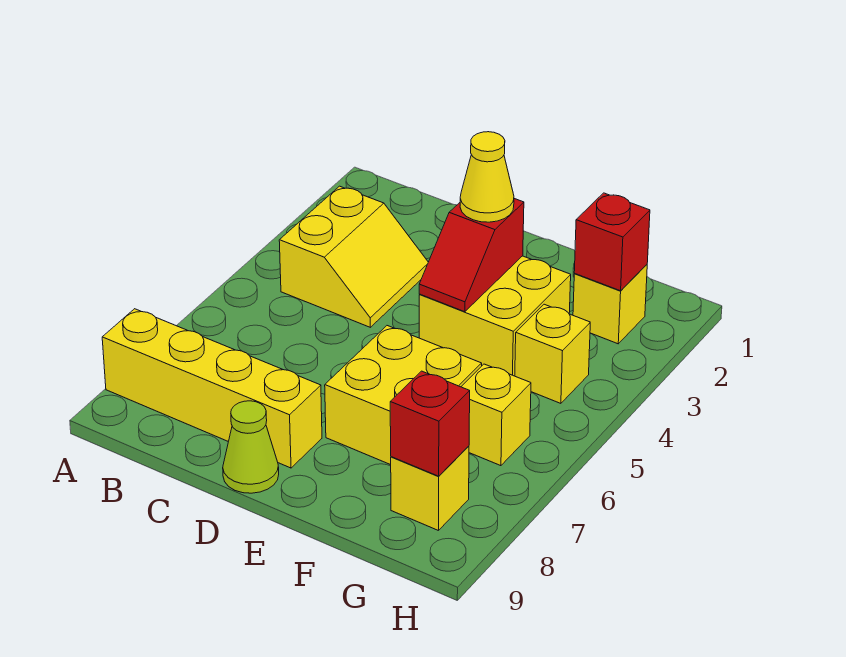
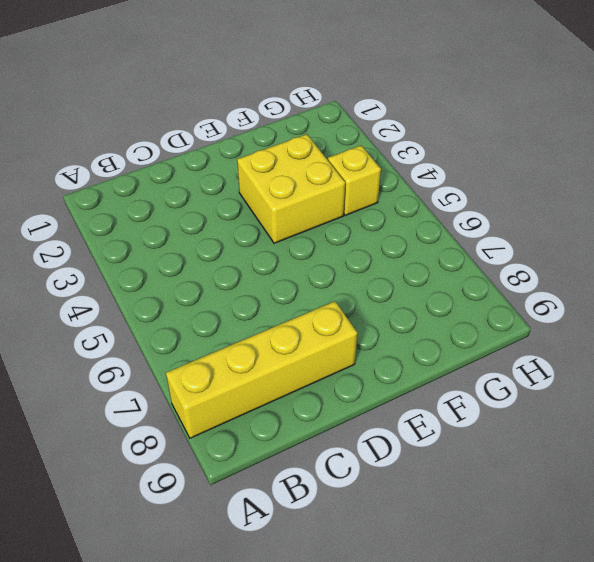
none -> yellow slope B3:C4 level 1 top B
none -> lime cone D9 level 1
none -> yellow brick E6:F7 level 1

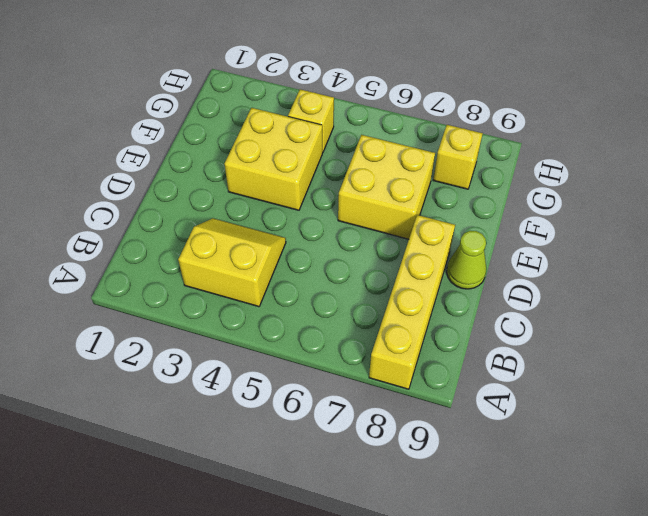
none -> yellow brick G2 level 1
none -> yellow brick G6 level 1
none -> red slope E3:E4 level 2 top 3

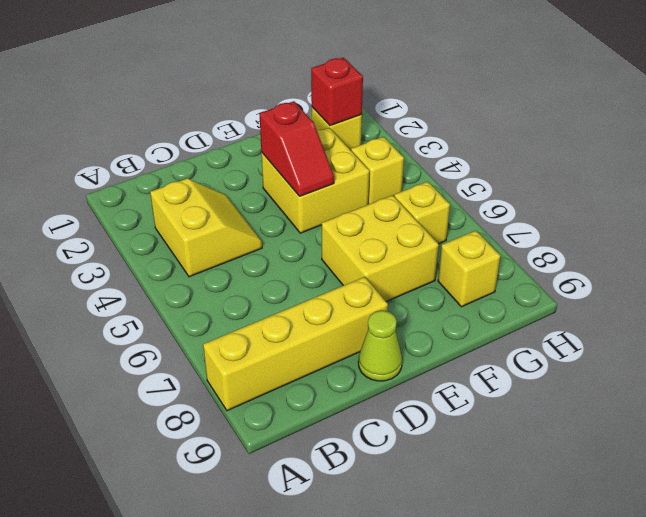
none -> red brick G8 level 2
none -> yellow cone E3 level 3

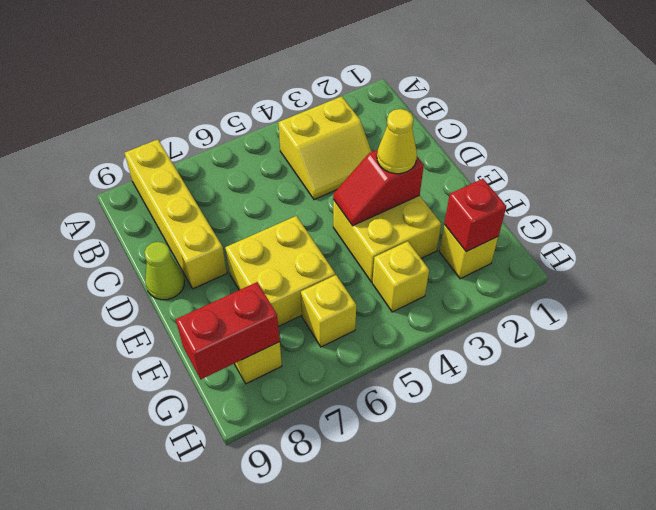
red brick G8:G9 level 2 -> red brick G8 level 2

